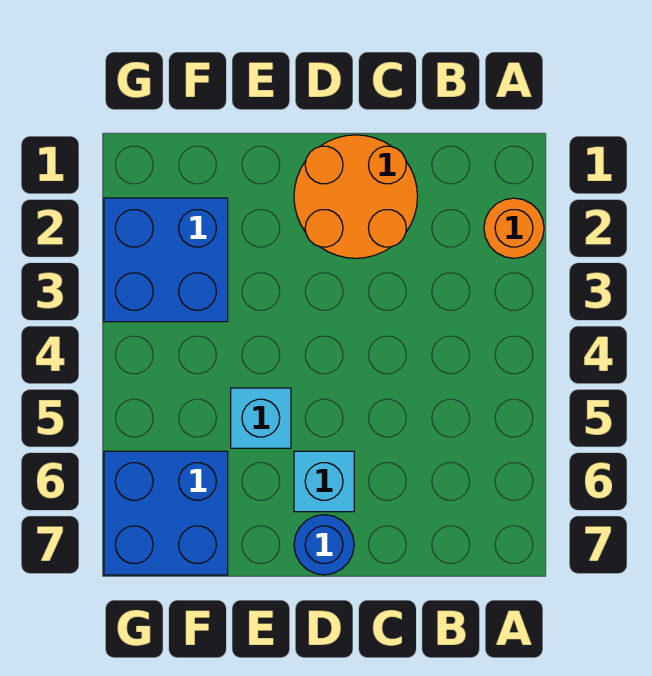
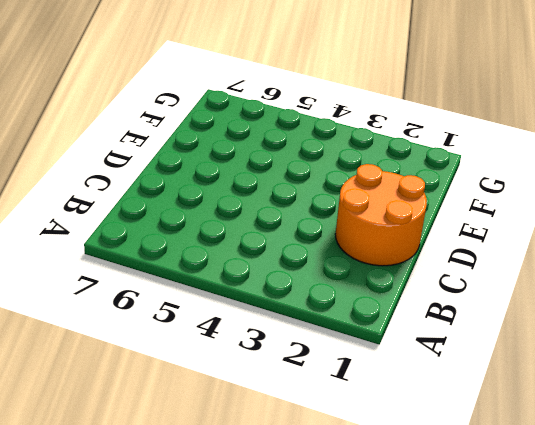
none -> orange round brick A2 level 1
none -> cyan brick D6 level 1

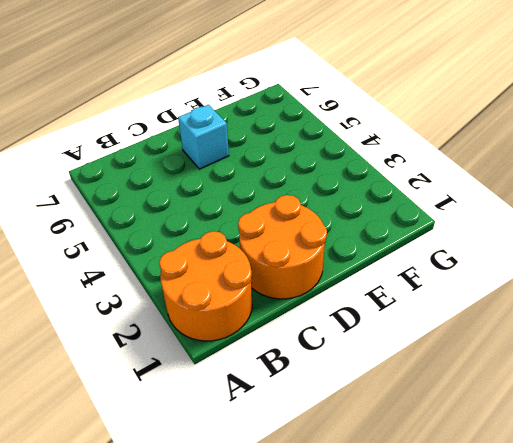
orange round brick A1:B2 level 1 -> orange round brick A2 level 1
none -> blue round brick D7 level 1
none -> cyan brick E5 level 1

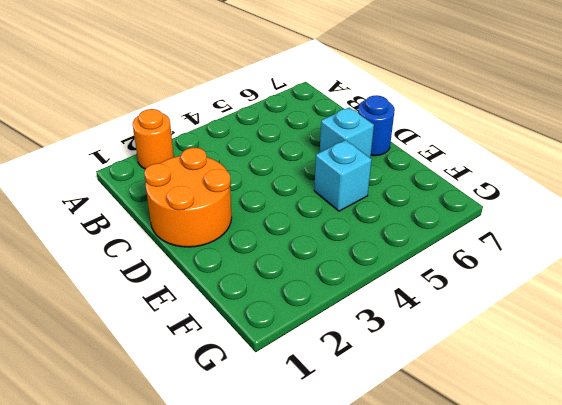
none -> blue brick F2:G3 level 1
none -> blue brick F6:G7 level 1

